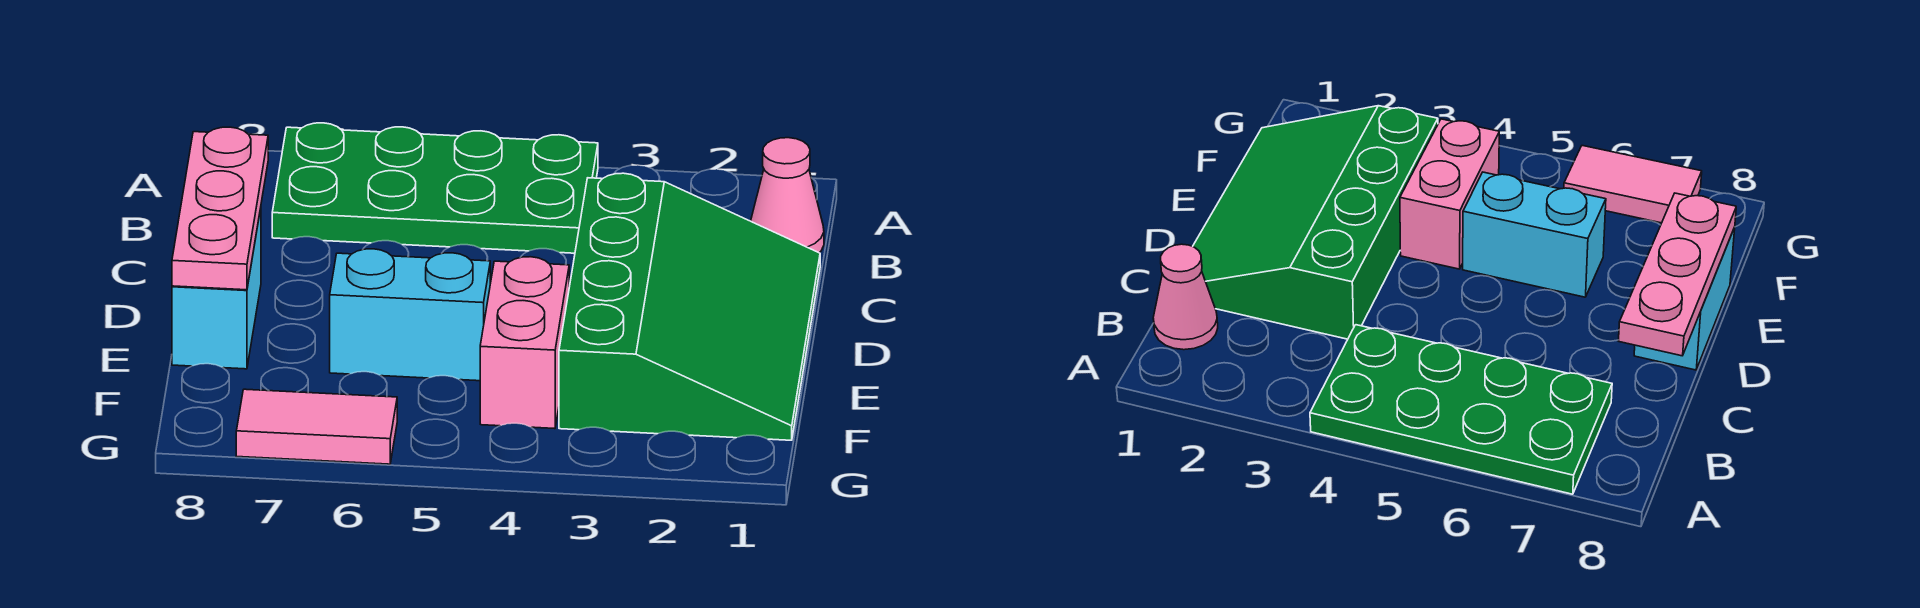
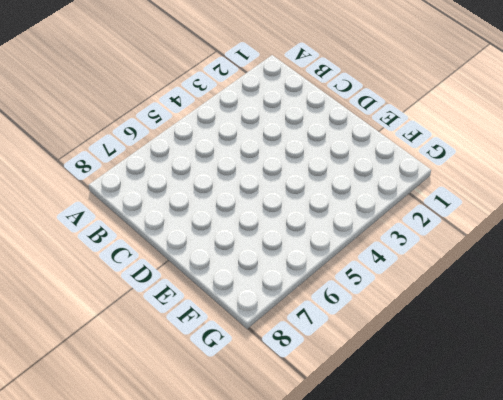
none -> green plate A4:B7 level 1
none -> pink cone B1 level 1

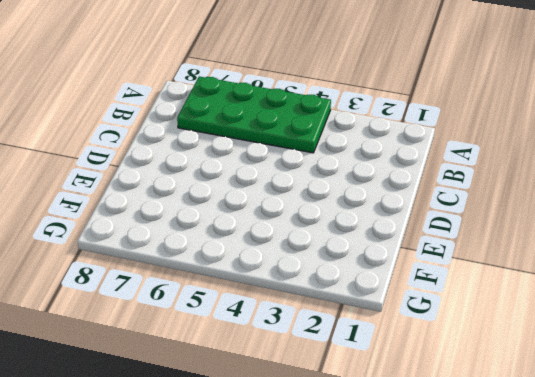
none -> pink cone B1 level 1
none -> green slope C1:F3 level 1 top 3

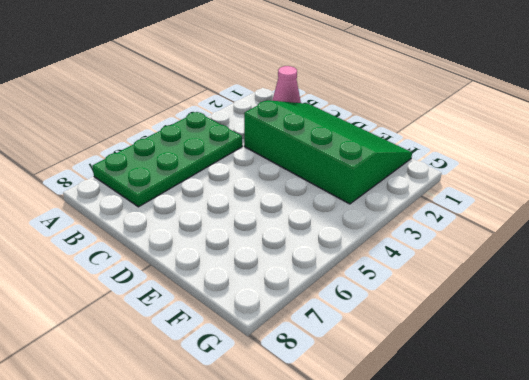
none -> cyan brick D8:E8 level 1
none -> pink brick E4:F4 level 1

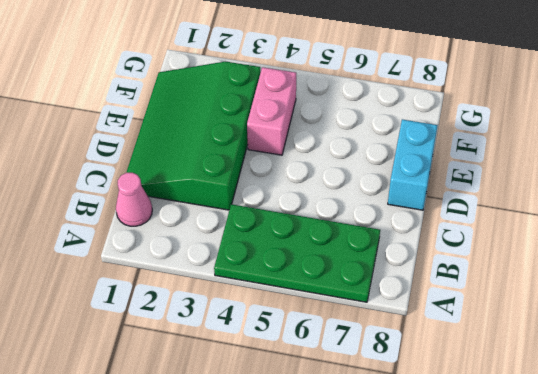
none -> cyan brick E5:E6 level 1
none -> pink tile G6:G7 level 1

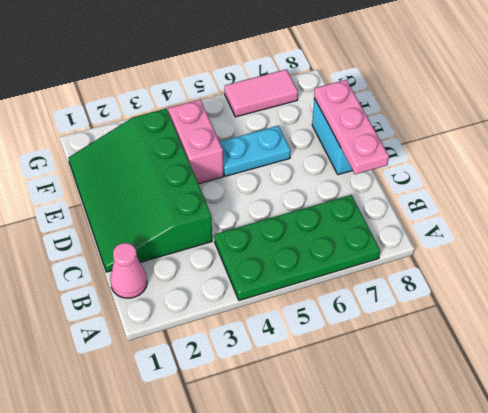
cyan plate E5:E6 level 1 -> cyan brick E5:E6 level 1

